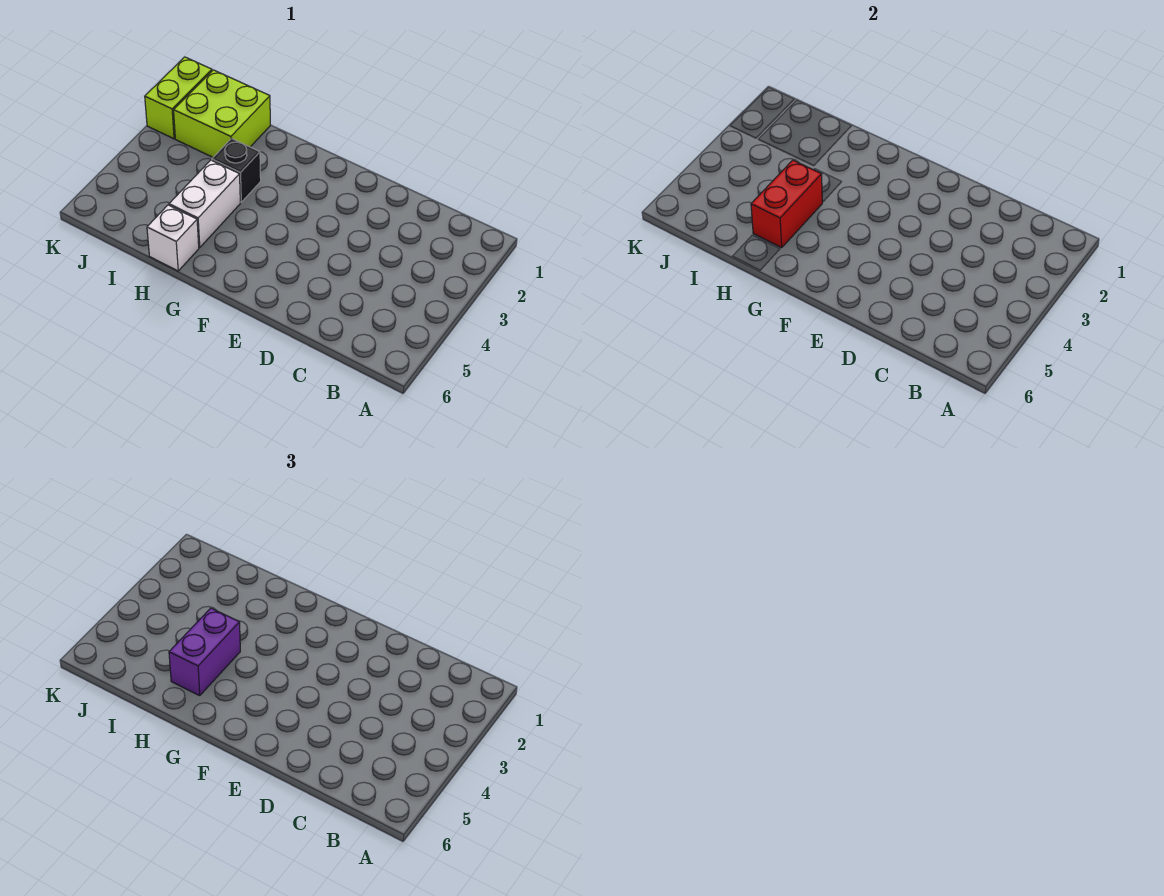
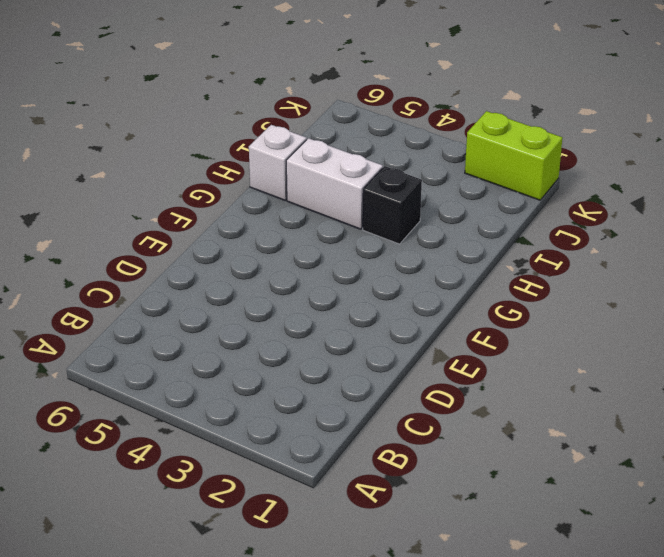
none -> lime brick I1:J2 level 1
none -> red brick H4:H5 level 2

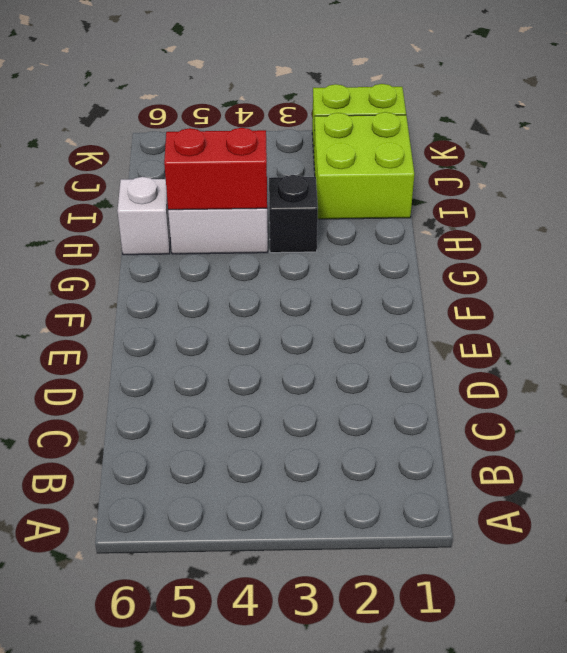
none -> purple brick H4:H5 level 3

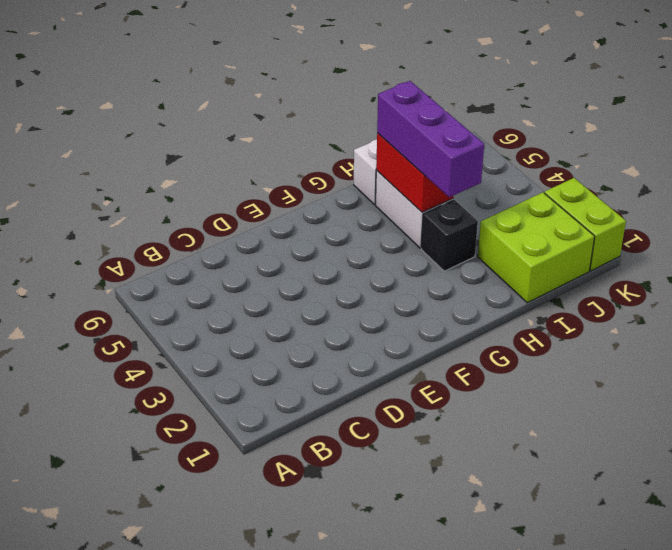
purple brick H3:H5 level 3 -> purple brick H4:H5 level 3

